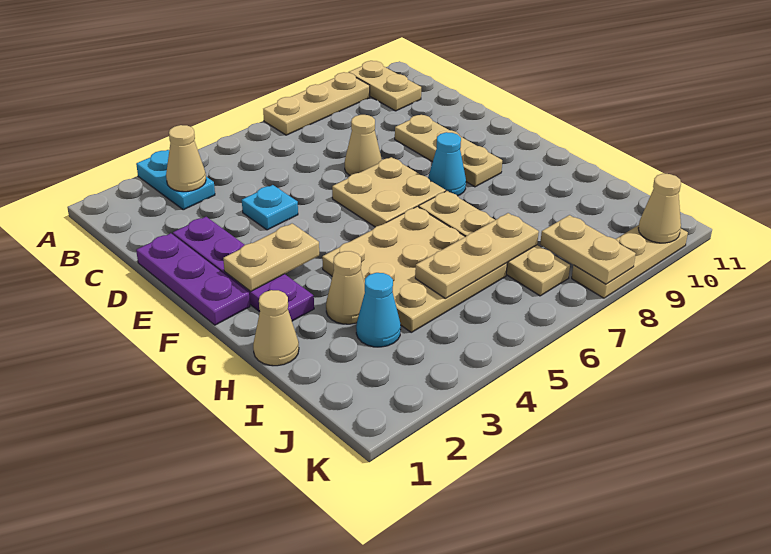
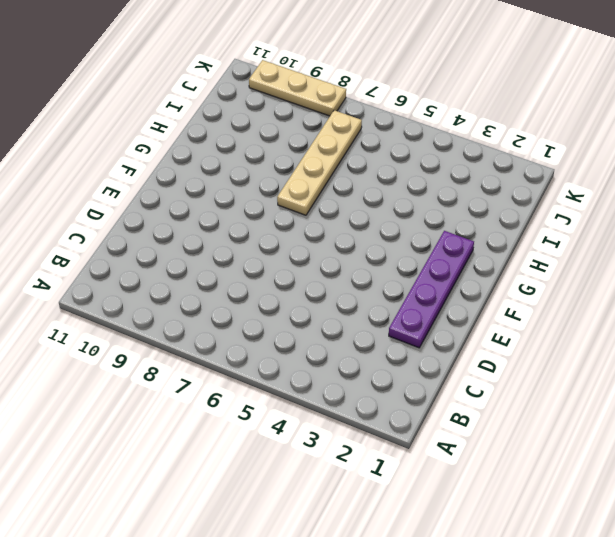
none -> cyan plate A3:B3 level 1
none -> tan plate A7:A9 level 1
none -> tan plate A10:B10 level 1

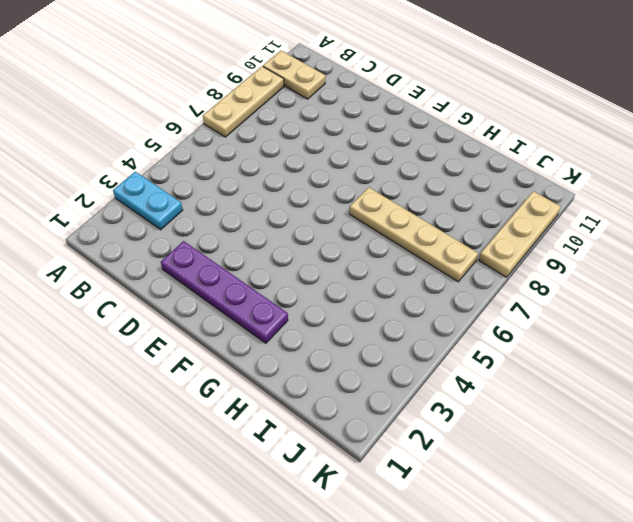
none -> purple plate D1:F1 level 1
none -> cyan plate D4 level 1
none -> tan cone D7 level 1

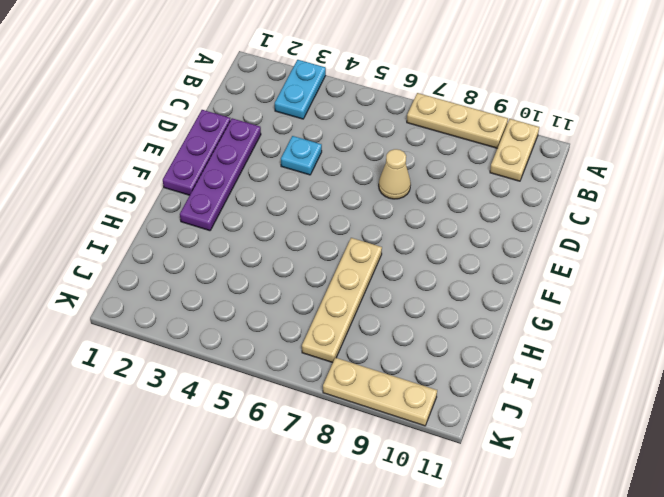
none -> tan plate D9:F9 level 1
none -> tan plate E6:F7 level 1
none -> cyan cone F8 level 1

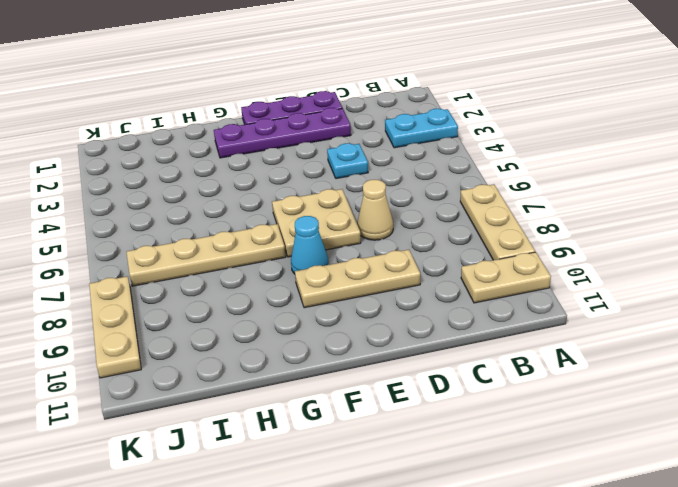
none -> tan plate G4:I6 level 1
none -> tan cone H1 level 1
none -> tan cone H3 level 1

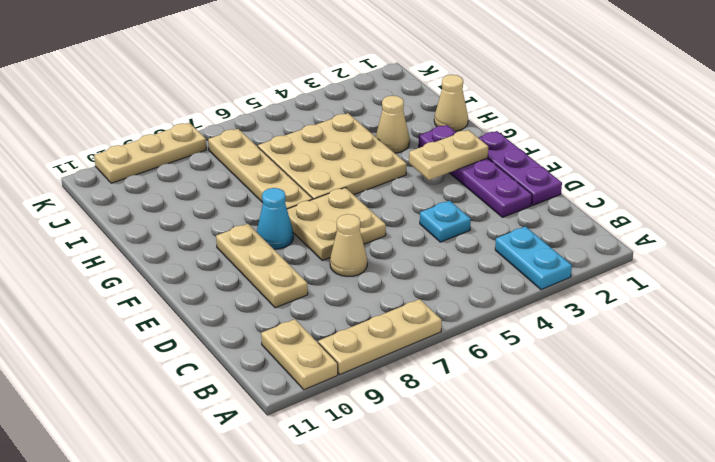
none -> cyan cone I3 level 1
none -> tan cone B3 level 2
none -> tan plate I5:I7 level 2

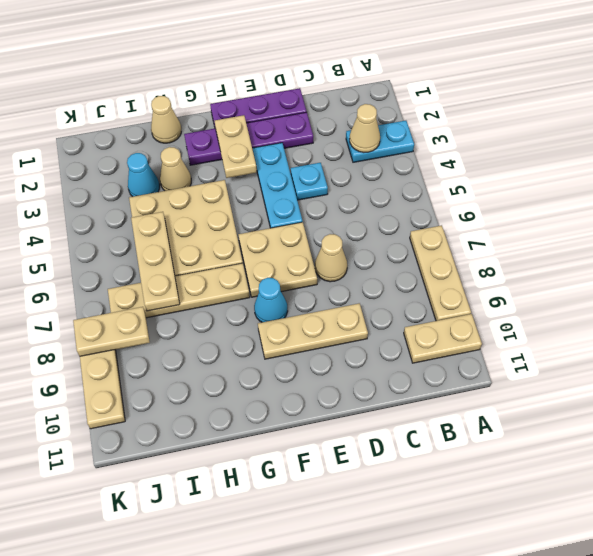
cyan plate E3:E5 level 1 -> none
none -> tan cone K10 level 2

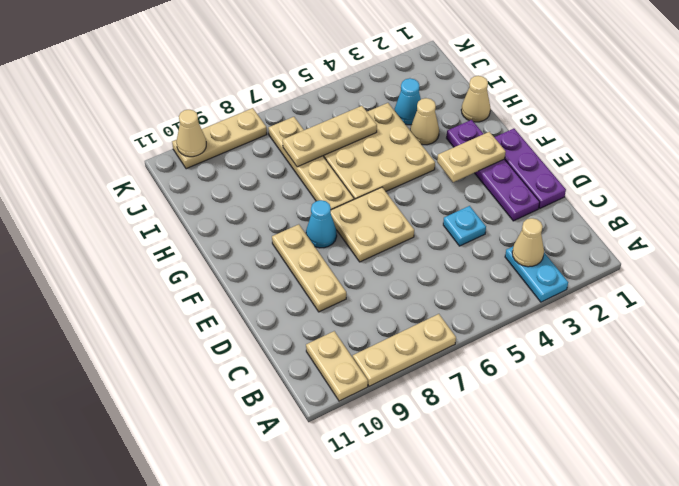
none -> tan cone D7 level 1
none -> tan plate J8:K8 level 2

